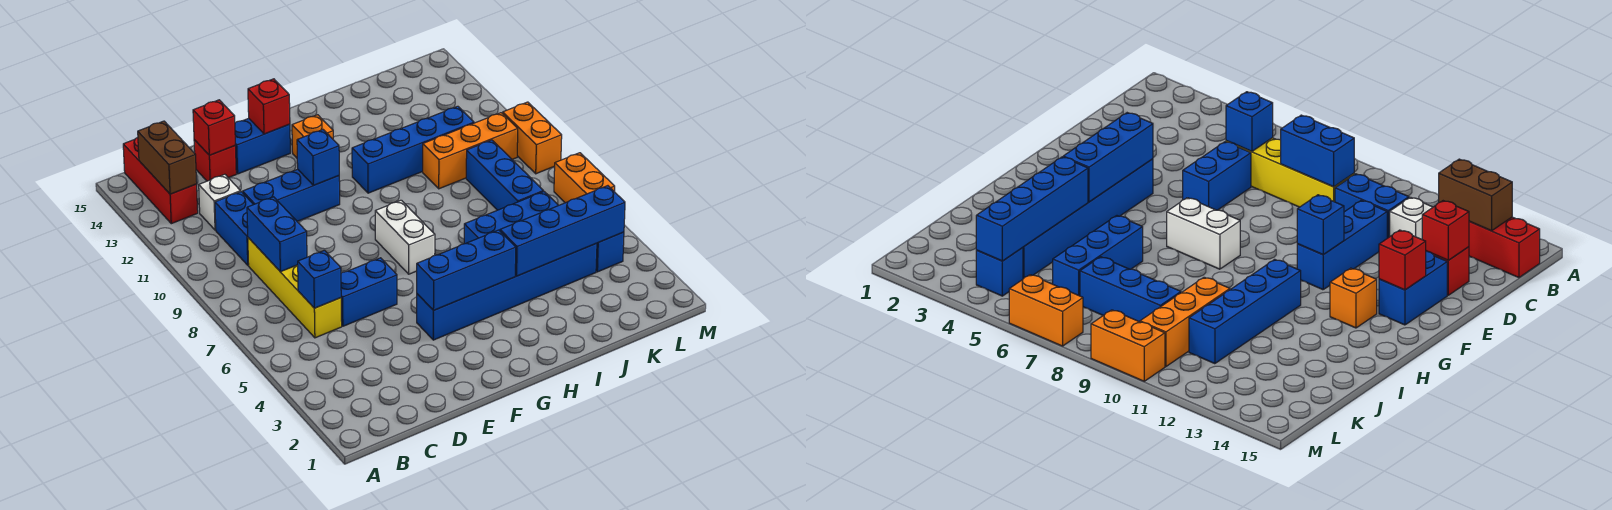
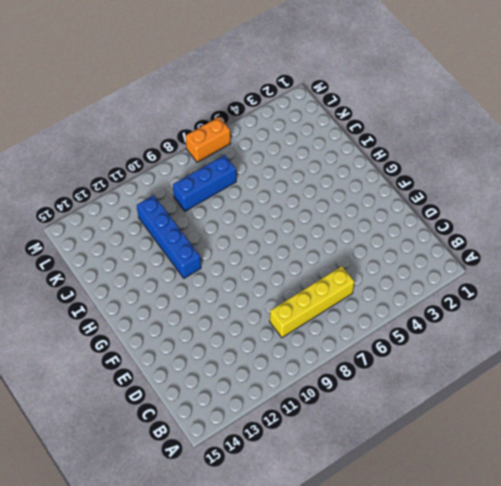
none -> red brick B13:B15 level 1
none -> blue brick C10:C11 level 1
none -> white brick C12 level 1

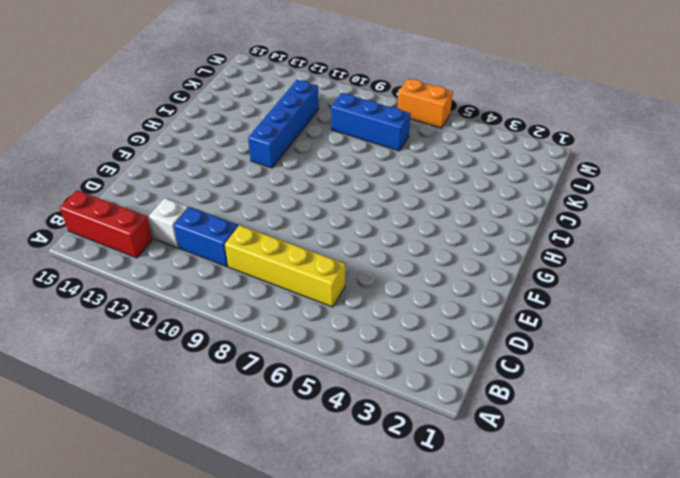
none -> blue brick D6:E6 level 1
none -> blue brick D11:F11 level 1
none -> red brick D14 level 1

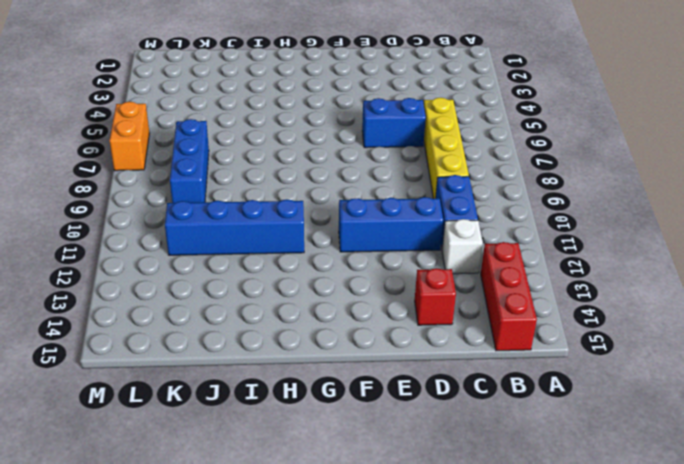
none -> blue brick E14:F14 level 1
none -> blue brick F4:K4 level 1
none -> white brick G7:G8 level 1

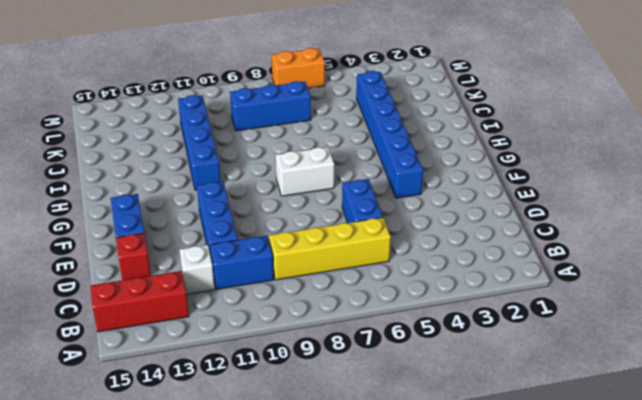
none -> orange brick G13 level 1
none -> blue brick I6:K6 level 1
none -> orange brick J10:L10 level 1

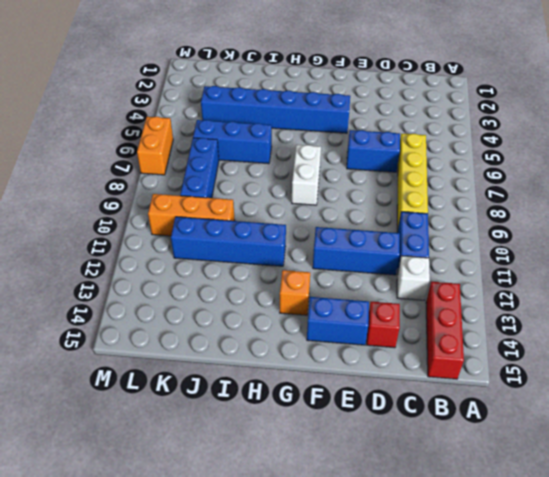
none -> blue brick L4 level 1
none -> orange brick M9:M10 level 1
none -> brown brick B13:B14 level 2

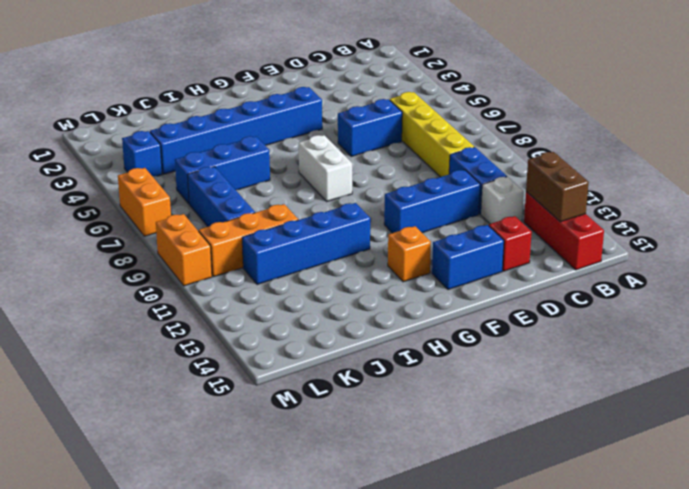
none -> blue brick C6 level 2
none -> blue brick C8:C9 level 2
none -> red brick D14 level 2

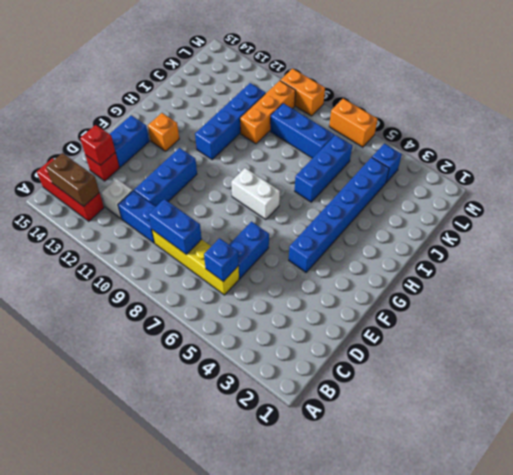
none -> blue brick F4:H4 level 2
none -> blue brick F11 level 2
none -> red brick F14 level 2

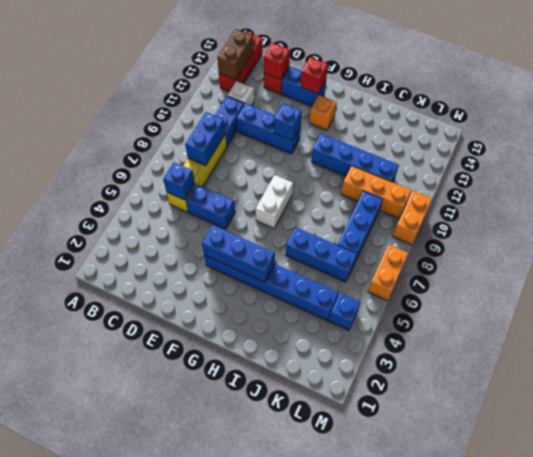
none -> blue brick I4:L4 level 2

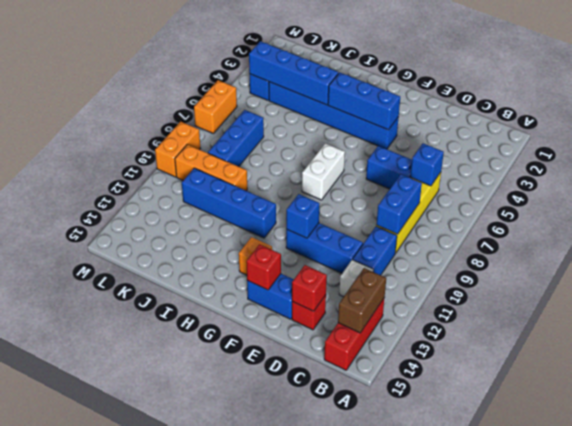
none -> blue brick I6:K6 level 1

